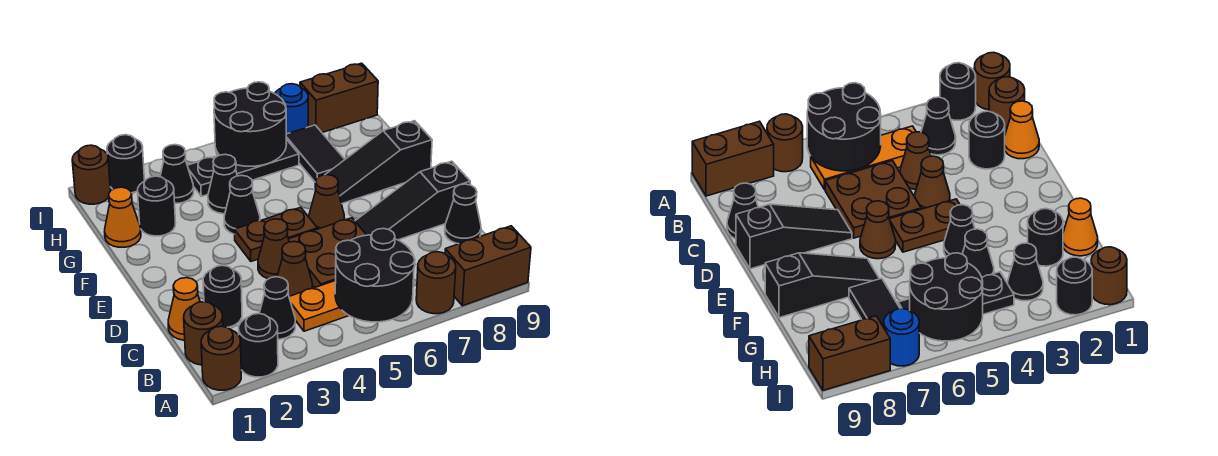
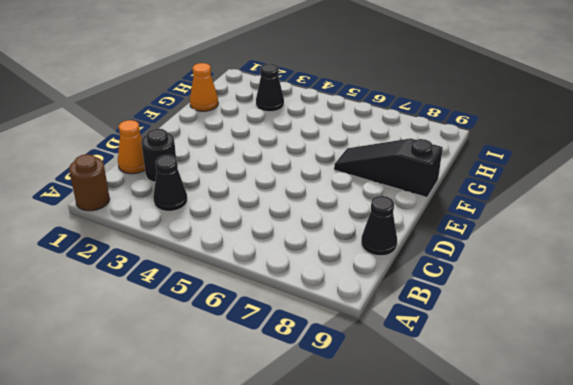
none -> black round brick A2 level 1
none -> brown round brick A7 level 1
none -> brown brick A8:A9 level 1
none -> brown round brick B1 level 1

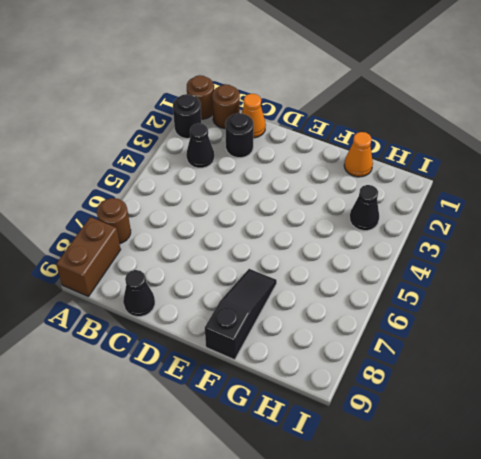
none -> orange plate B4:B6 level 1
none -> brown cone C4 level 1
none -> brown plate C5:D6 level 1
none -> brown cone D4 level 1

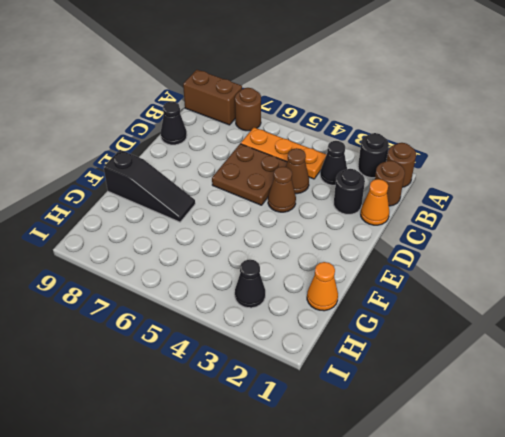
none -> black slope D7:D9 level 1 top 9
none -> brown plate E4:E5 level 1
none -> brown cone E6 level 1
none -> black cone F4 level 1

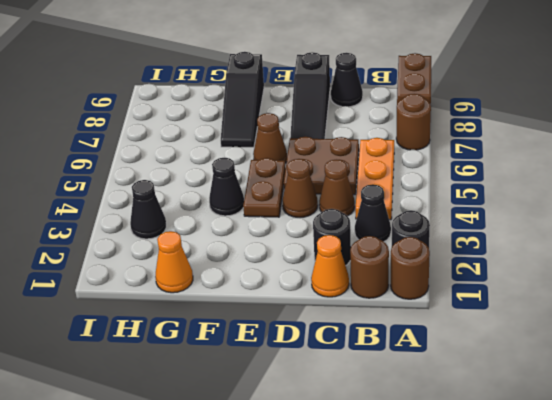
none -> black round brick G2 level 1
none -> black cone G4 level 1
none -> black tile G7:H7 level 1
none -> black plate H4:H6 level 1

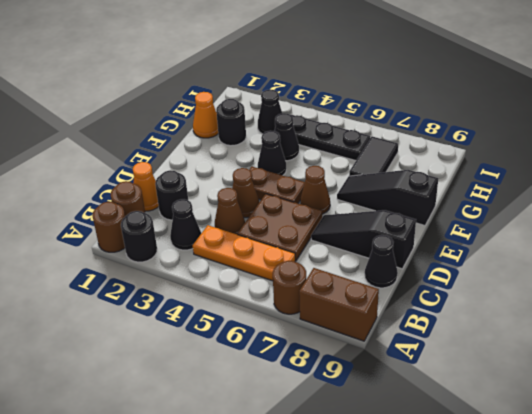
none -> brown round brick I1 level 1
none -> black round brick I2 level 1
none -> blue round brick I7 level 1
none -> brown brick I8:I9 level 1

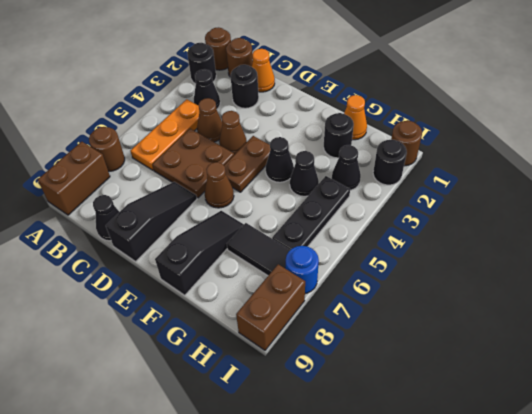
none -> black round brick A5:B6 level 2
none -> black round brick H5:I6 level 2

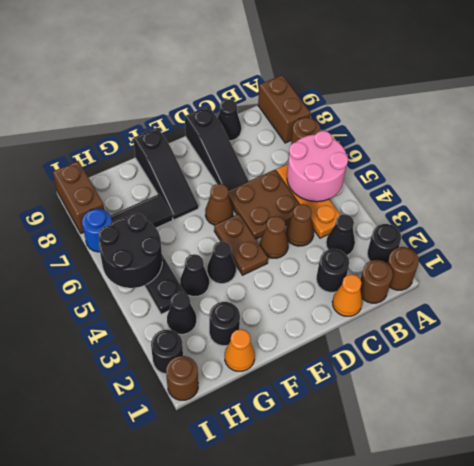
pink round brick A5:B6 level 2 -> black round brick A5:B6 level 2

